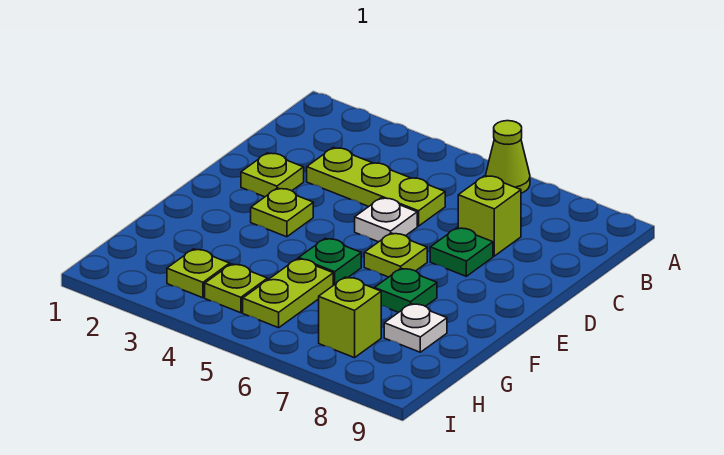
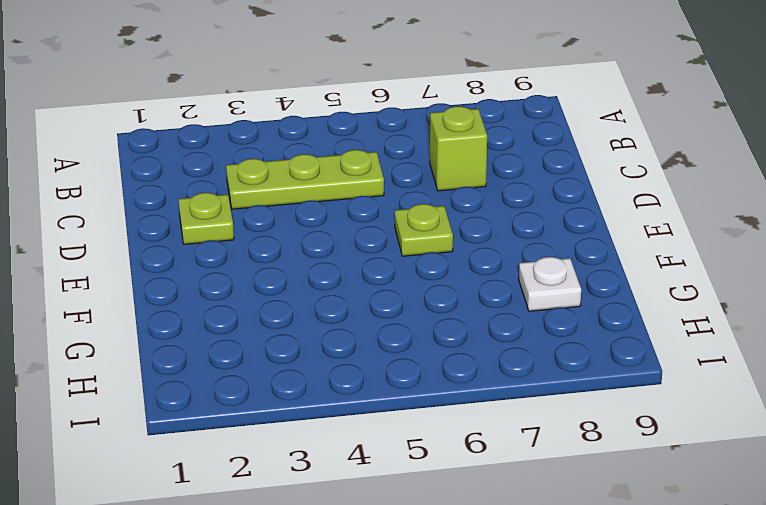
none -> lime cone A6 level 1
none -> white plate D5 level 1
none -> green plate D7 level 1

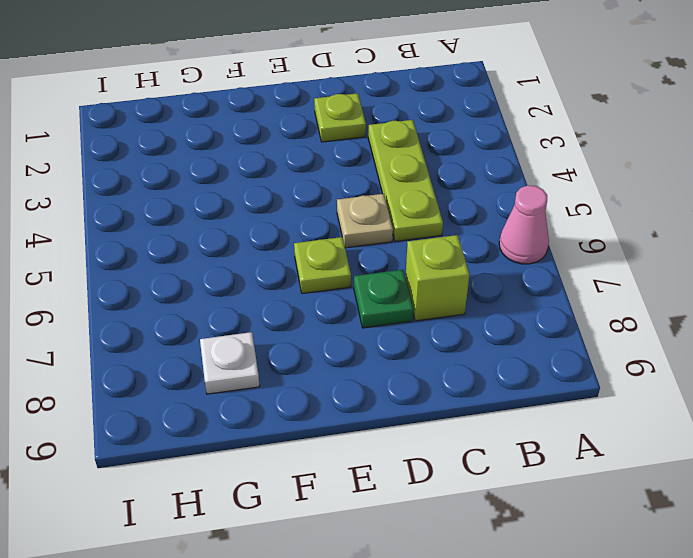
pink cone A6 level 1 -> lime cone A6 level 1
tan plate D5 level 1 -> white plate D5 level 1
none -> lime plate E3 level 1
none -> green plate F5 level 1
none -> green plate F7 level 1

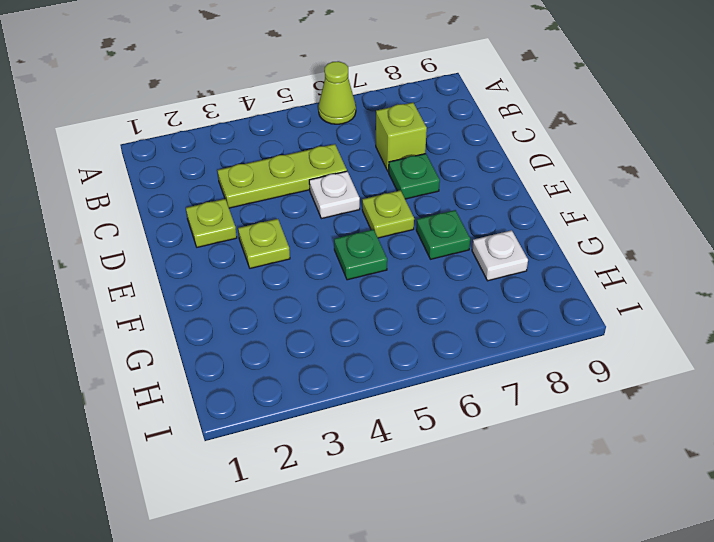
none -> lime plate G5:H5 level 1
none -> lime plate H3 level 1
none -> lime plate H4 level 1

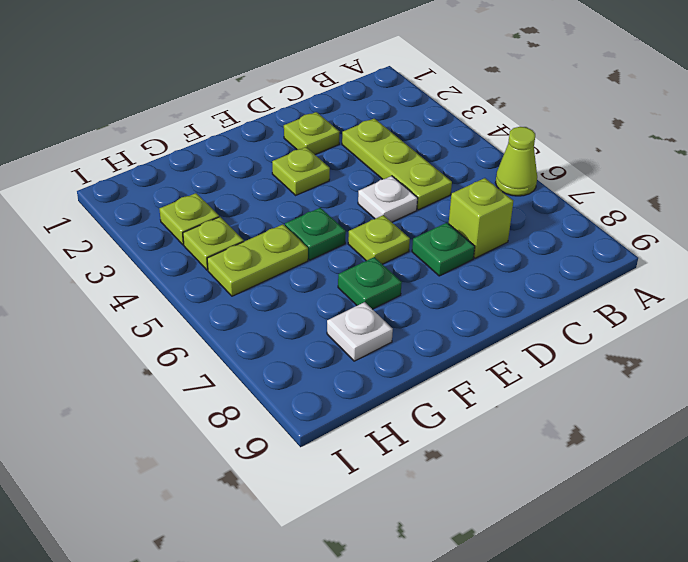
none -> lime brick H7 level 1

